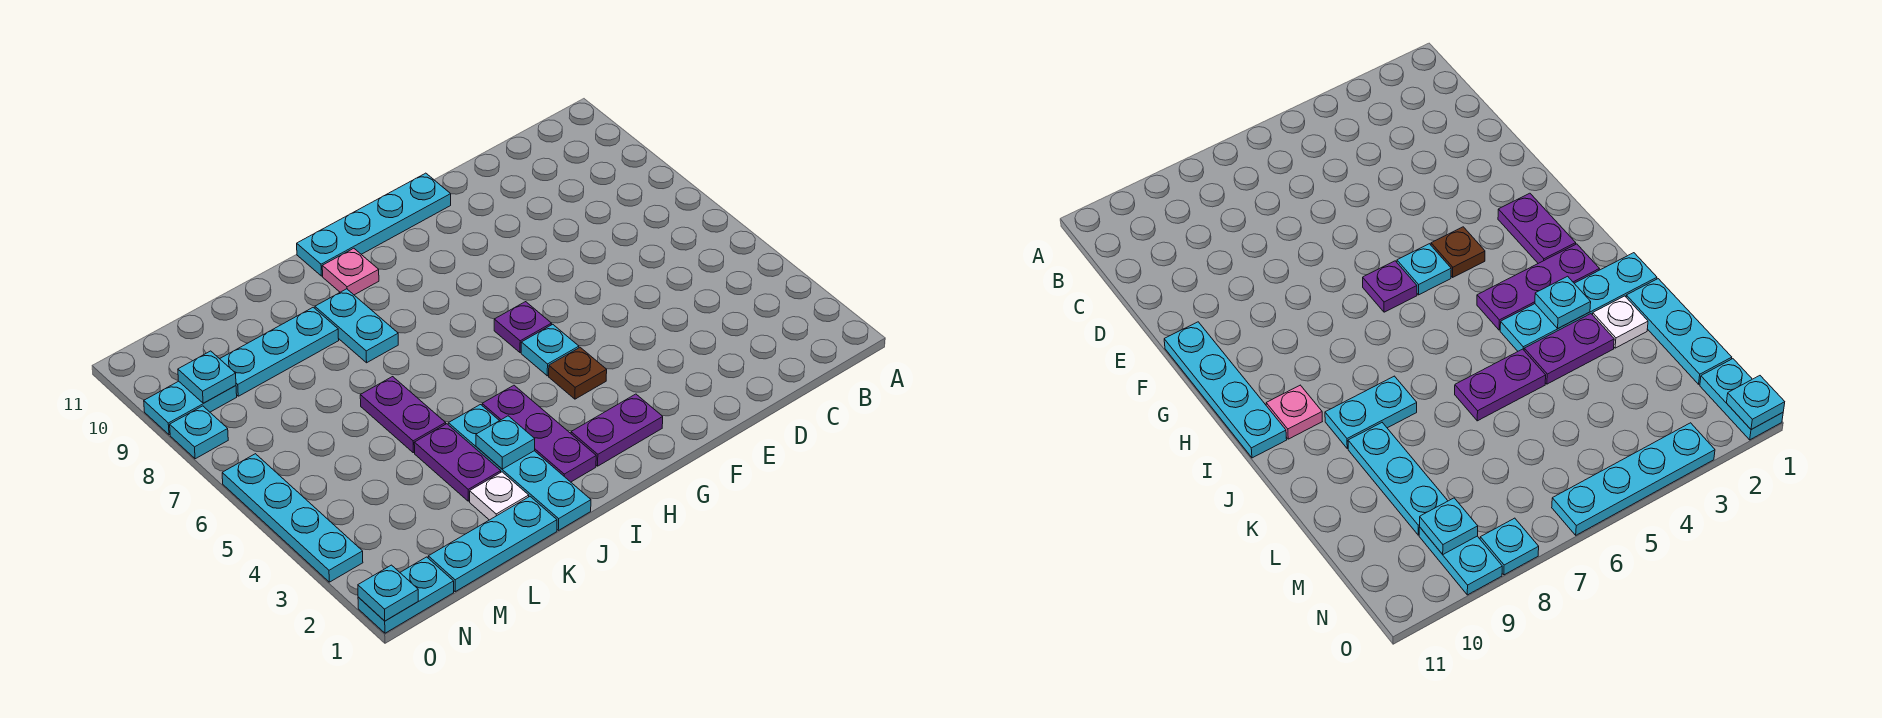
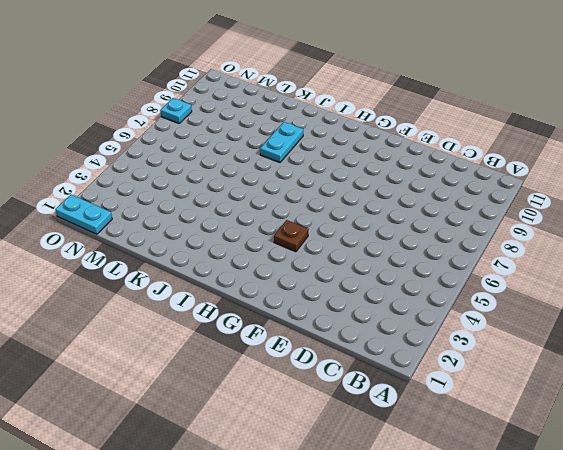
none -> cyan plate F11:I11 level 1
none -> purple plate G2:H2 level 1
none -> cyan plate G5 level 1

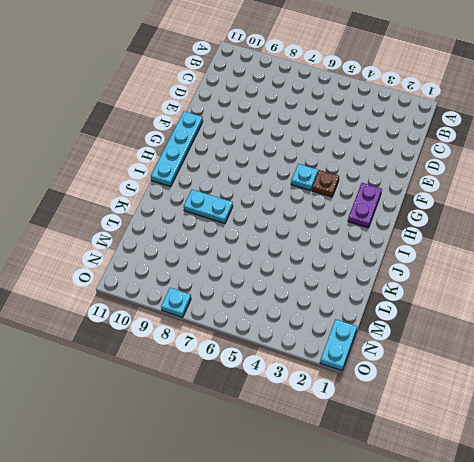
none -> purple plate G6 level 1
none -> purple plate I2:I4 level 1
none -> pink plate I10 level 1

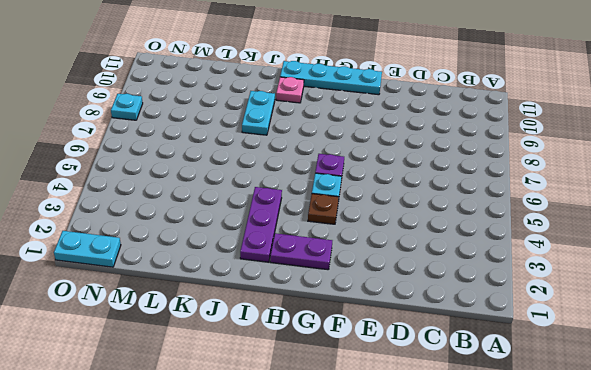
none -> cyan plate J1:J4 level 1
none -> cyan plate K1:M1 level 1
none -> white plate K2 level 1

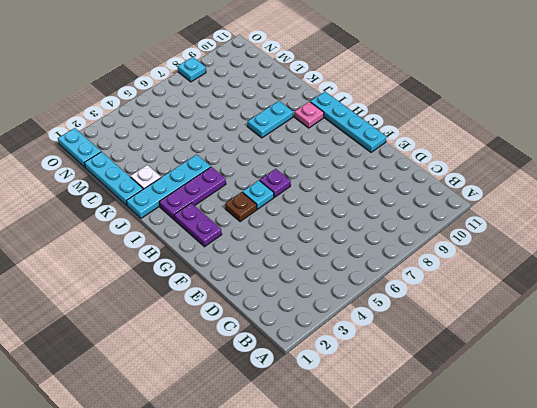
none -> purple plate K3:K4 level 1
none -> purple plate K5:K6 level 1
none -> cyan plate K9:M9 level 1

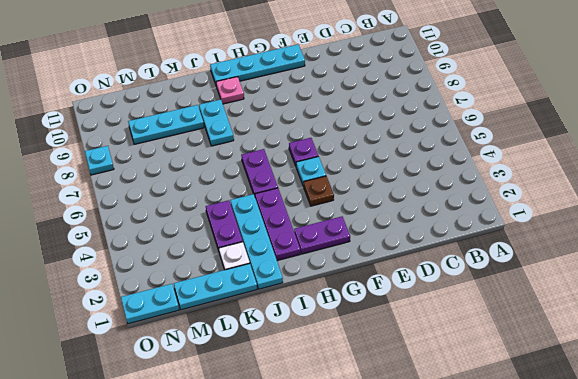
purple plate I5:I6 level 1 -> purple plate K5:K6 level 1
none -> cyan plate N9:O9 level 1
none -> cyan plate O3:O6 level 1
none -> cyan plate J3 level 2

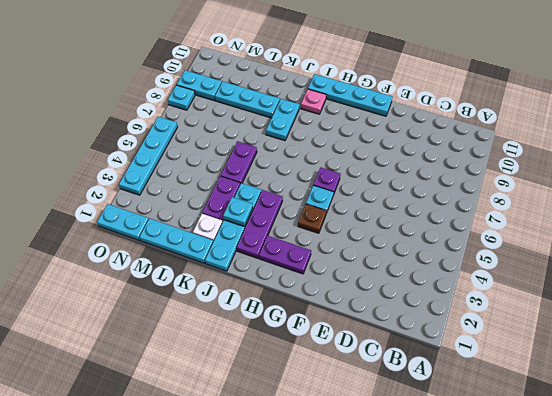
none -> cyan plate N9 level 2
none -> cyan plate O1 level 2

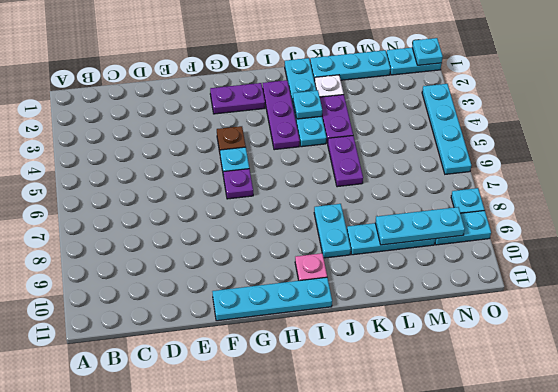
cyan plate L9:N9 level 2 -> cyan plate N9 level 2

